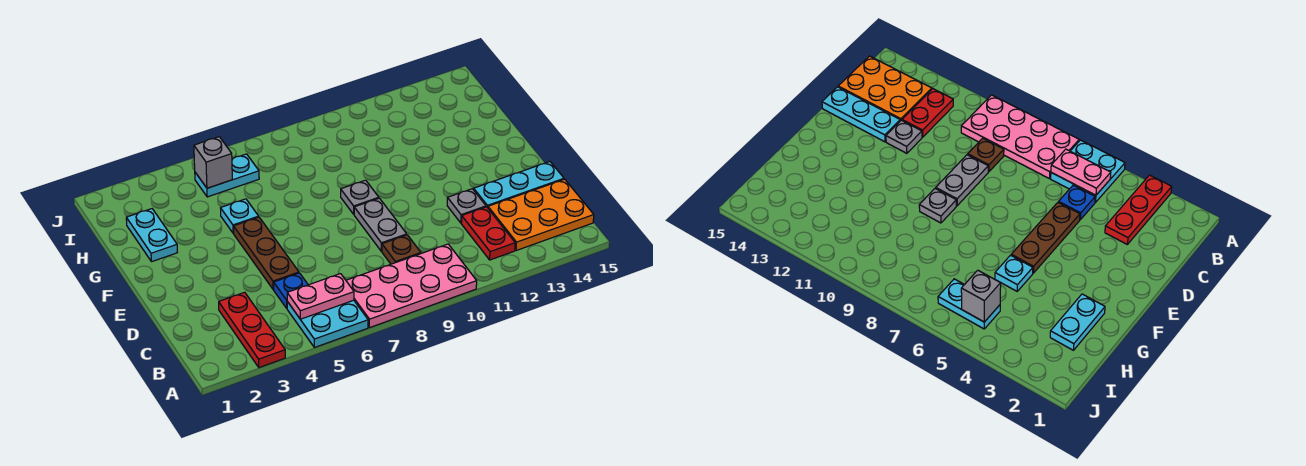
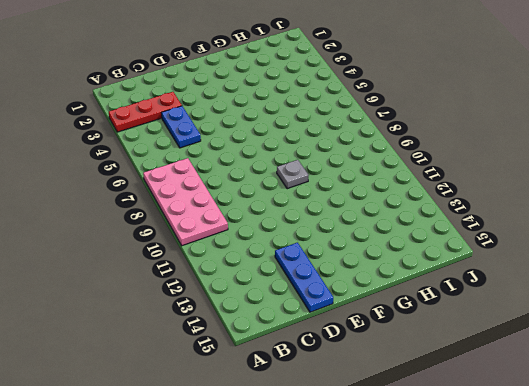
blue plate C4:C5 level 1 -> blue plate C5 level 1
blue plate D13:D15 level 1 -> cyan plate D13:D15 level 1
none -> cyan plate A5:B6 level 1
none -> red plate B12:C12 level 1
none -> orange plate B13:C15 level 1

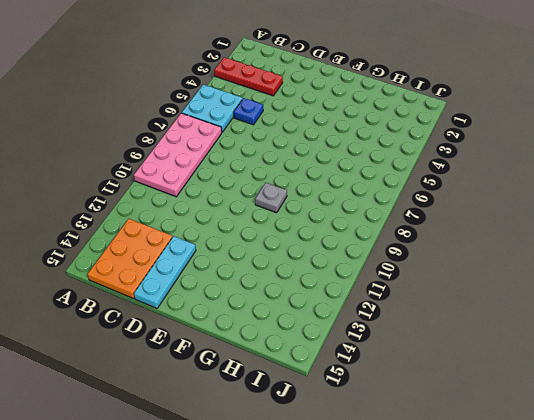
none -> red plate B12:C12 level 1
none -> brown plate C9 level 1
none -> brown plate D5:F5 level 1

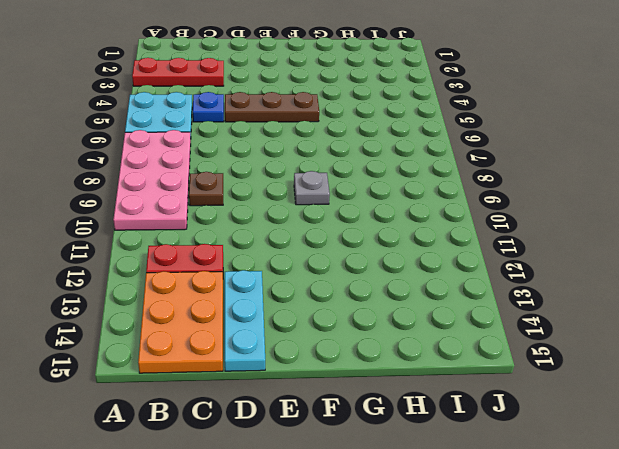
none -> grey plate D9:E9 level 1
none -> grey plate D12 level 1
none -> cyan plate G2:H2 level 1

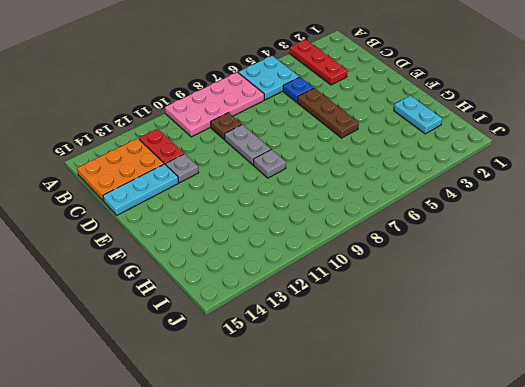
none -> cyan plate G5 level 1
none -> cyan plate I5:I6 level 1
none -> pink plate B5:B6 level 2

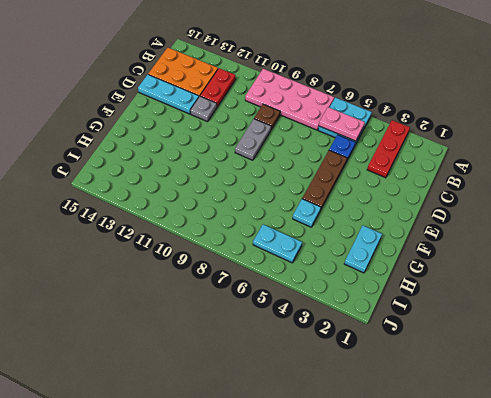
none -> grey plate F9 level 1
none -> grey brick I5 level 2

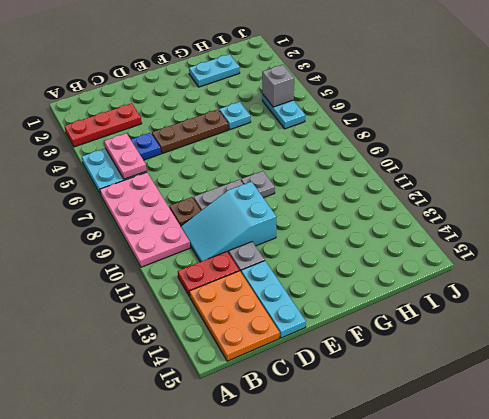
cyan slope C10:E11 level 1 top E -> none

